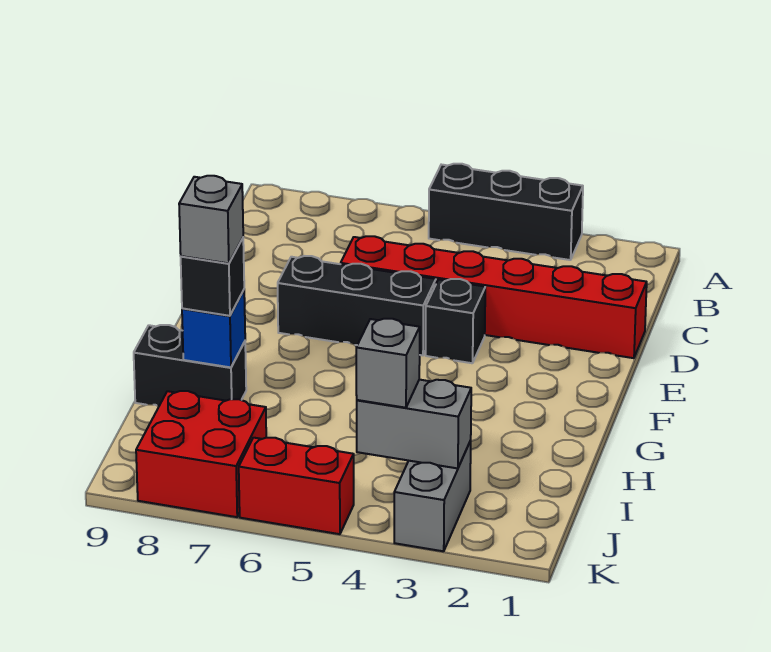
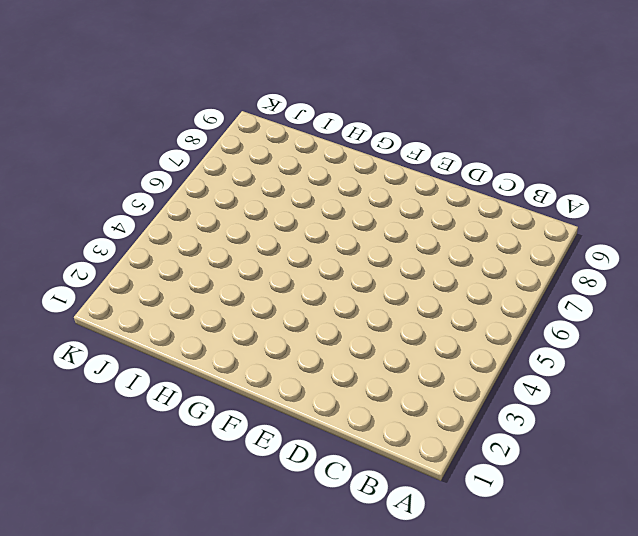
none -> black brick A3:A5 level 1
none -> red brick D1:D6 level 1
none -> black brick E4 level 1

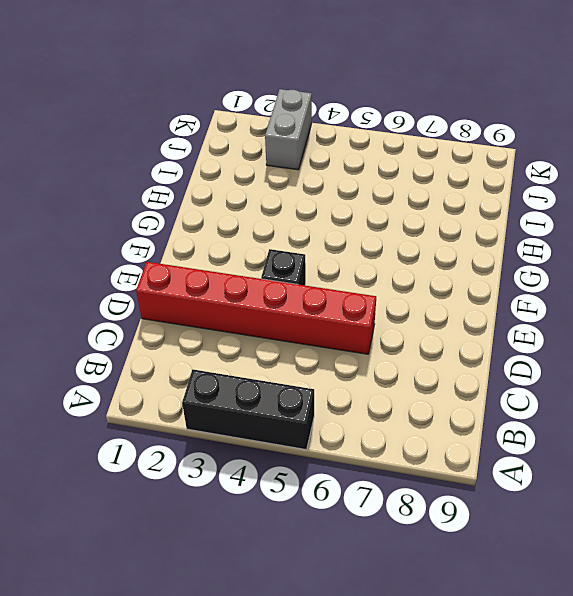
none -> black brick E5:E7 level 1
none -> black brick H8:H9 level 1
none -> red brick J7:K8 level 1

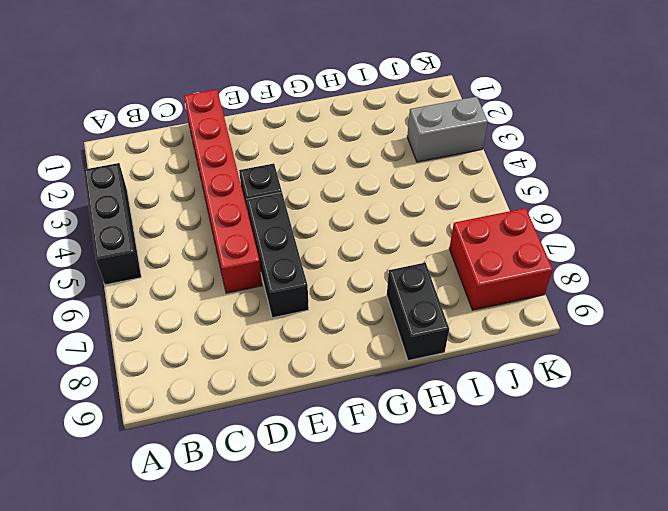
none -> red brick K5:K6 level 1
none -> blue brick H8 level 2
none -> grey brick J3:J4 level 2

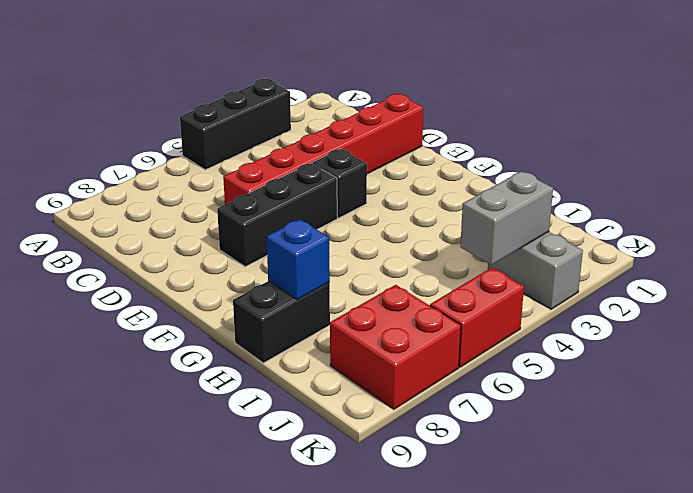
none -> black brick H8 level 3
none -> grey brick J4 level 3
none -> grey brick H8 level 4

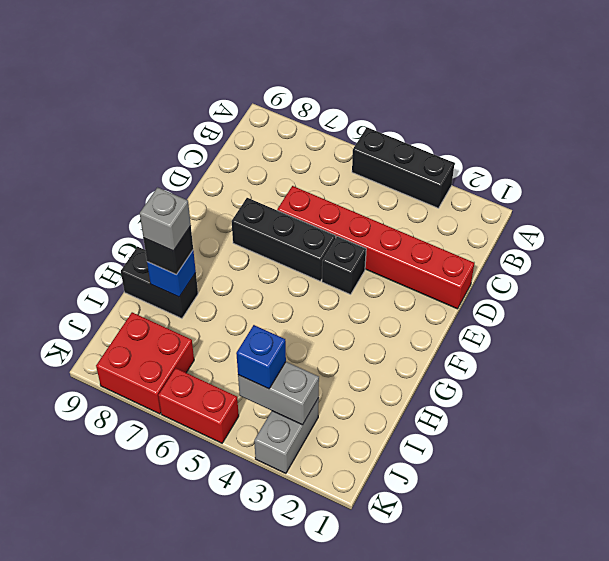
blue brick J4 level 3 -> grey brick J4 level 3

